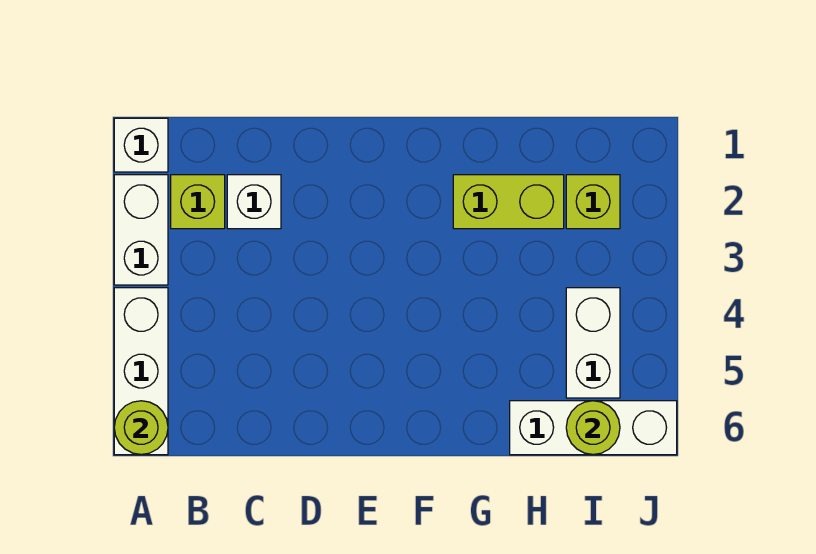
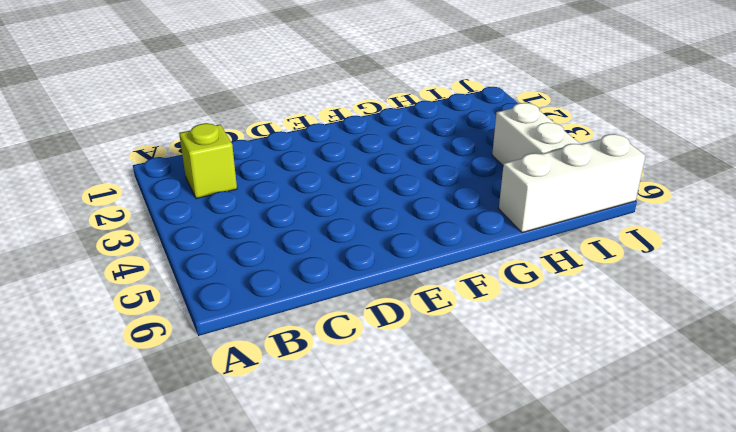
none -> white brick A1 level 1
none -> white brick A2:A3 level 1

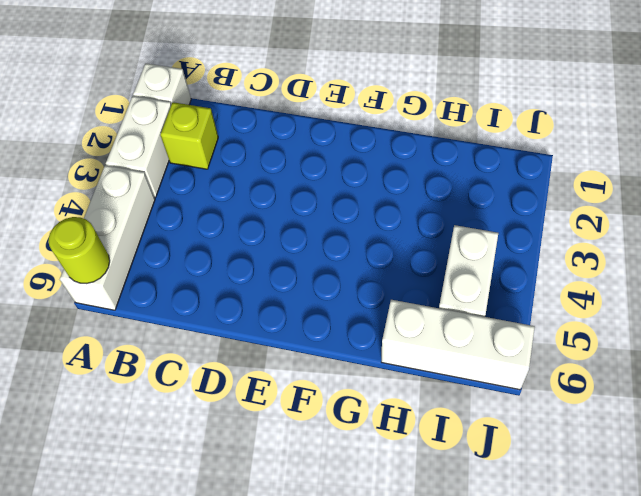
none -> white brick C2 level 1
none -> lime brick G2:H2 level 1

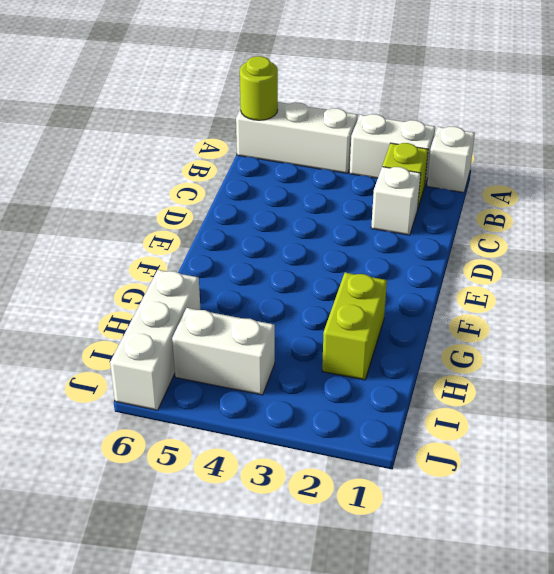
none -> lime brick I2 level 1
none -> lime round brick I6 level 2

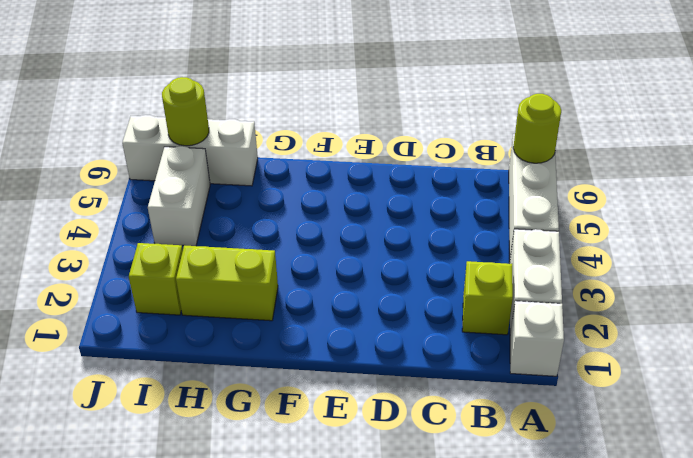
none -> white brick C2 level 1

